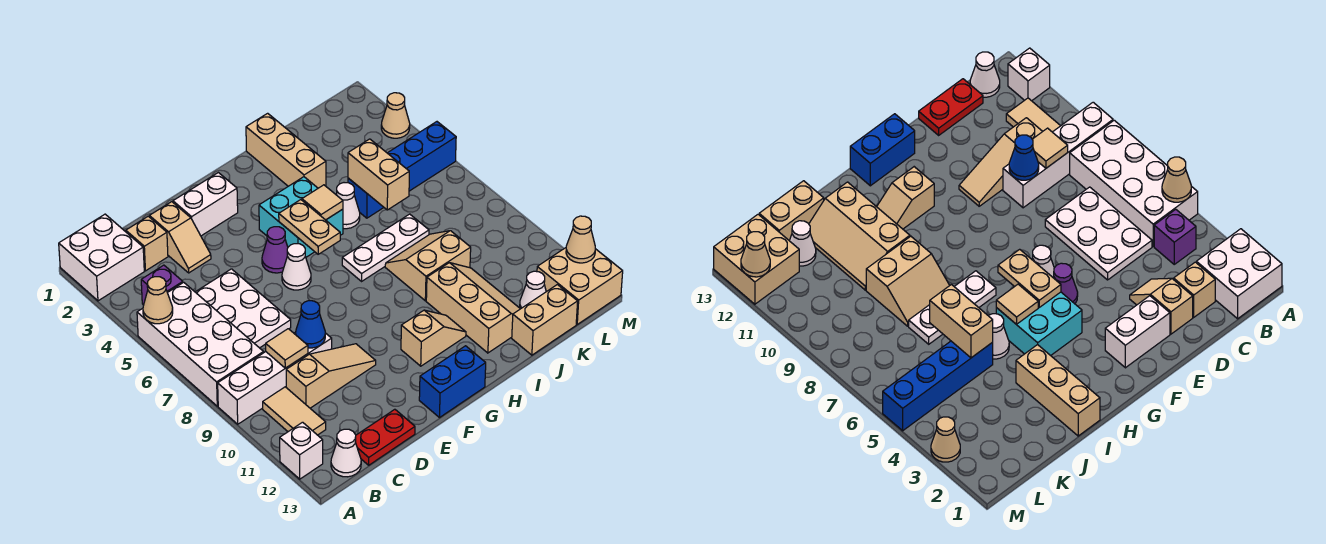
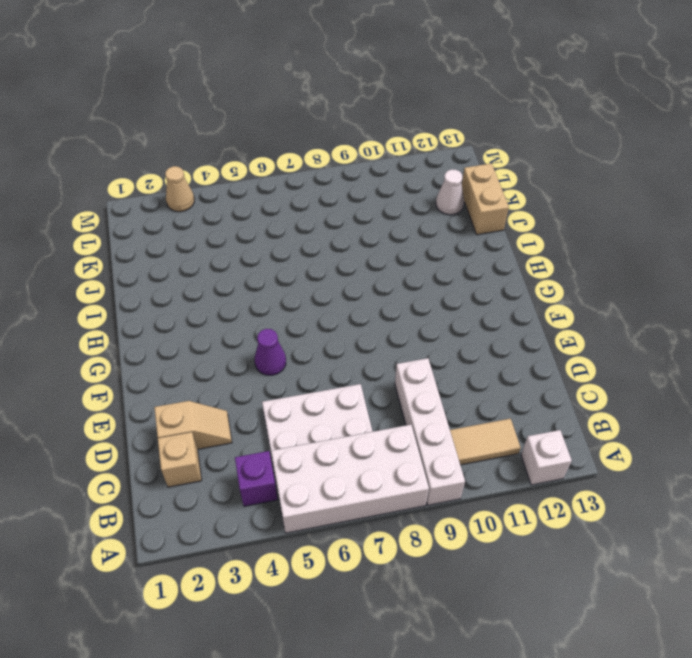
none -> white brick A1:B2 level 1
none -> white cone B13 level 1
none -> tan slope C10:E10 level 1 top C
none -> red plate C13:D13 level 1

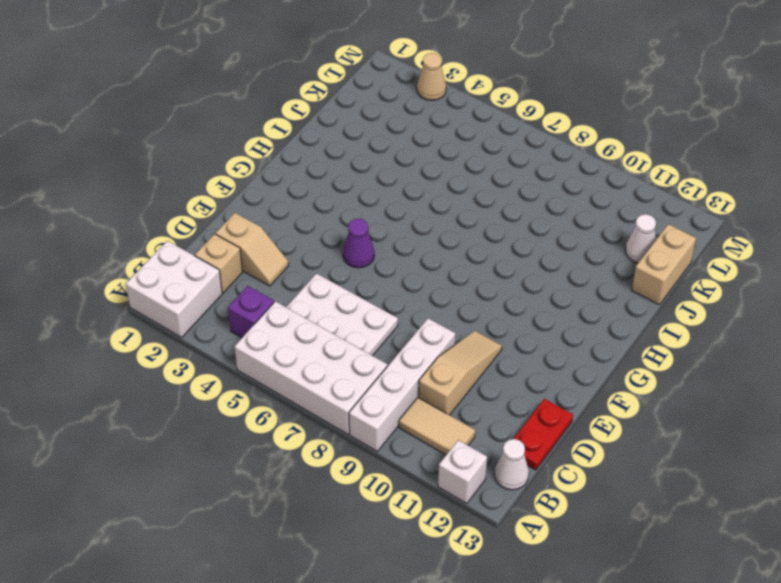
none -> white brick E2:F2 level 1
none -> white cone F6 level 1
none -> blue brick F13:G13 level 1
none -> cyan brick G4:H5 level 1

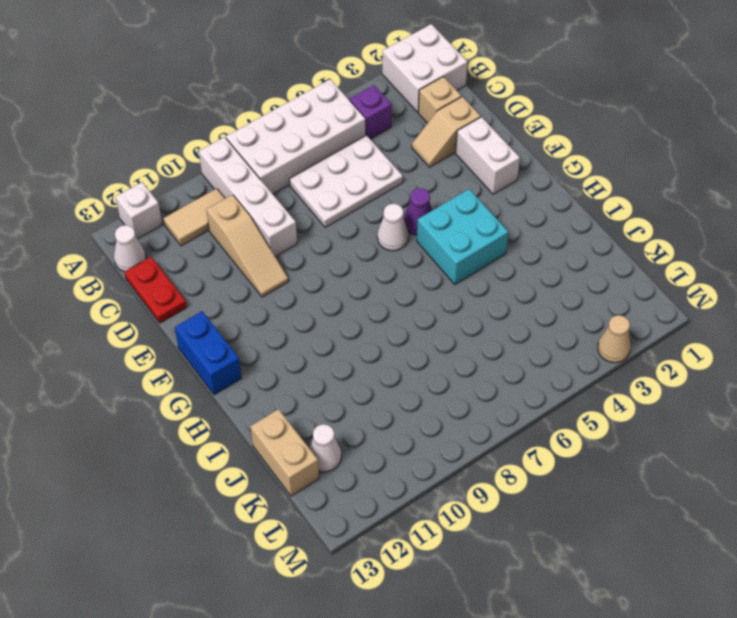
none -> tan slope G11:H11 level 1 top G
none -> white plate H7:J7 level 1
none -> tan brick I1:I3 level 1
none -> white cone I5 level 1

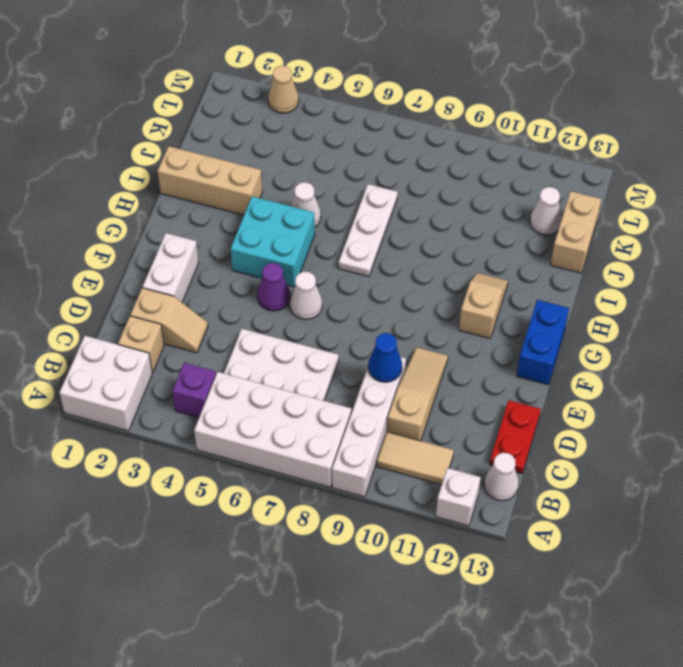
none -> tan slope I8:J9 level 1 top 9
none -> tan slope I10:J12 level 1 top I
none -> blue brick J5:M5 level 1
none -> tan brick L12:M13 level 1

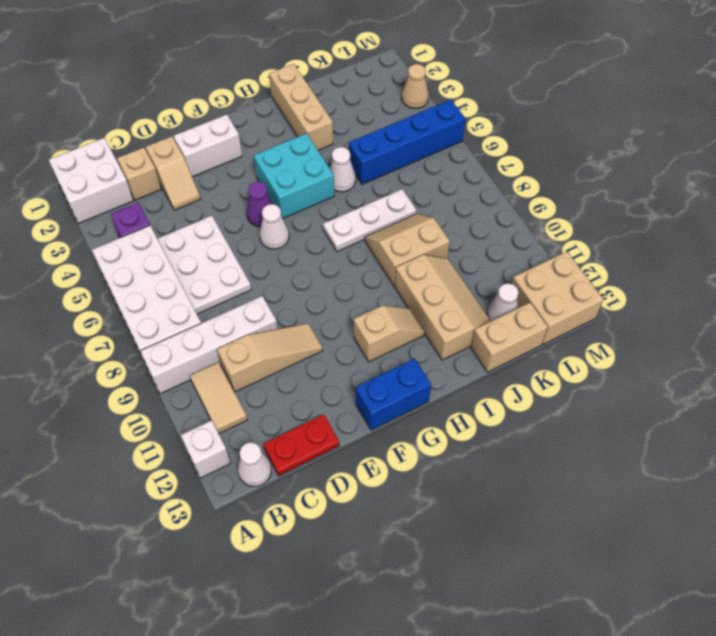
none -> tan cone A5 level 2
none -> tan tile C9 level 2
none -> blue cone D9 level 2
none -> tan plate G5:G6 level 2

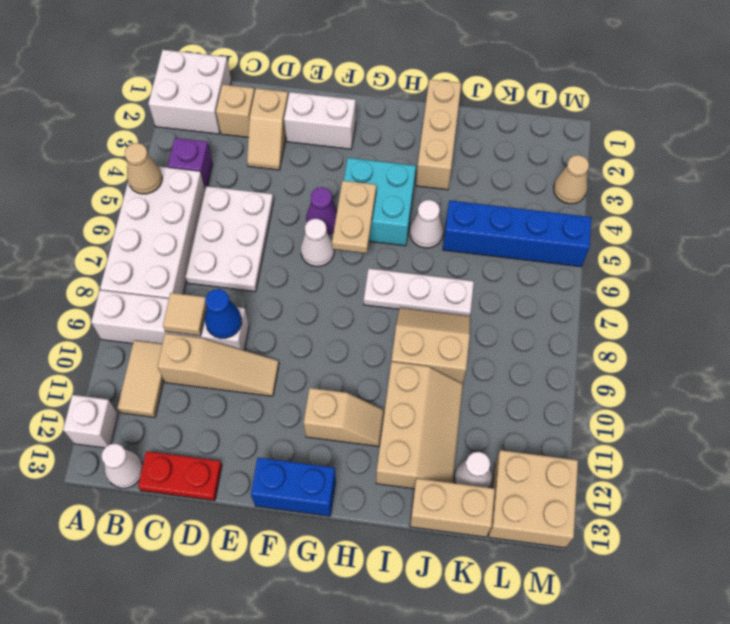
none -> tan tile H5 level 2
none -> tan brick J5:J6 level 2
none -> tan cone M12 level 2

